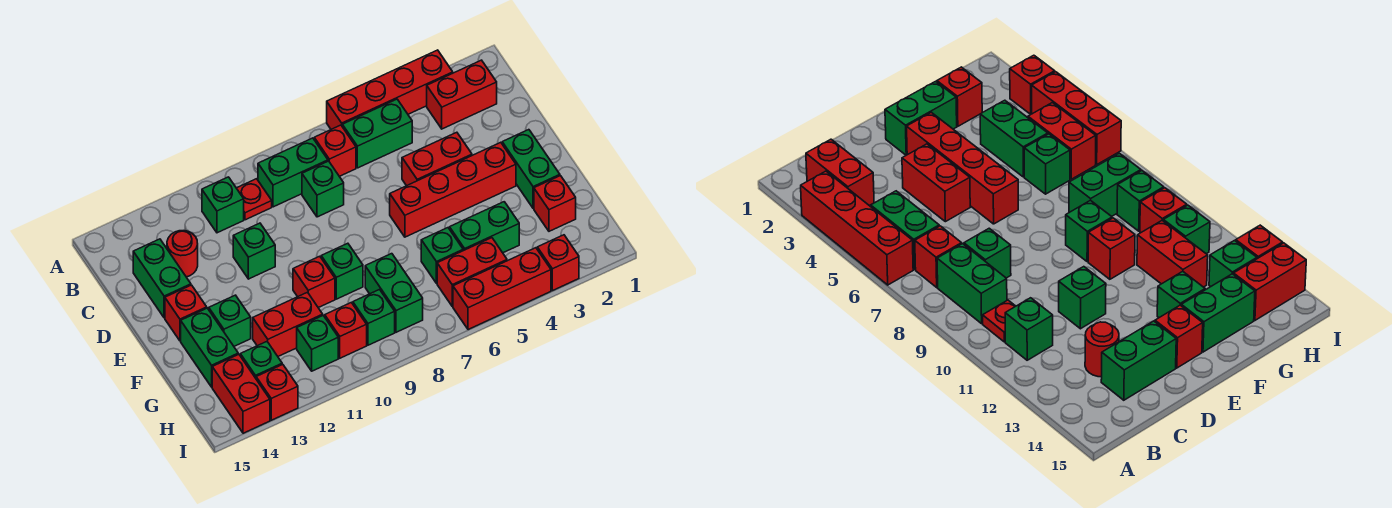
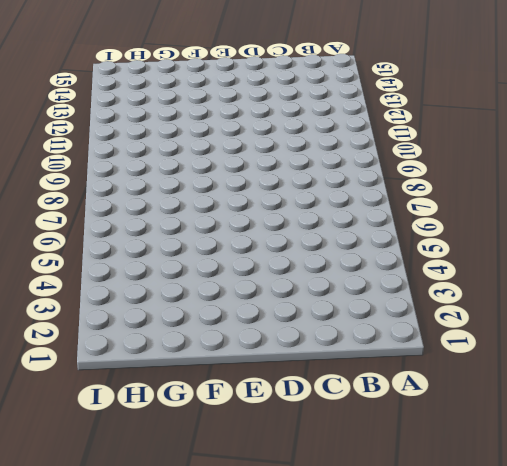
none -> red brick A3:A6 level 1
none -> red brick B2:B3 level 1
none -> green brick B5:B6 level 1
none -> red brick B7 level 1

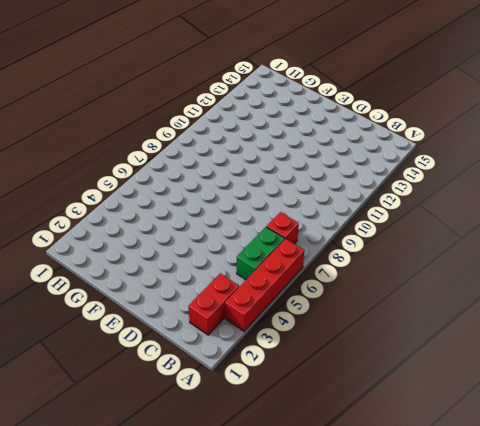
none -> green brick B8:B9 level 1
none -> red plate B10 level 1
none -> green brick B11 level 1
none -> green brick C8 level 1

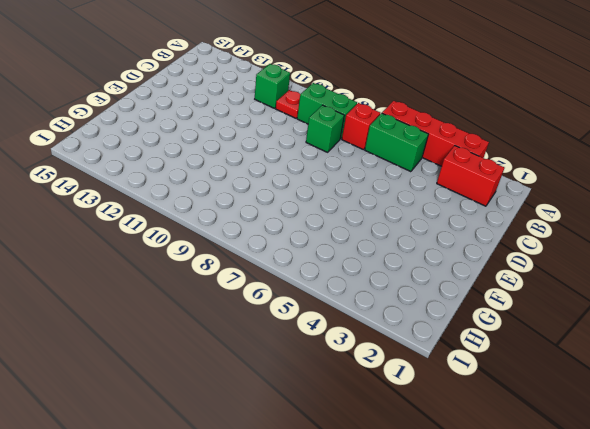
none -> red round brick C13 level 1
none -> green brick C14:D14 level 1
none -> red brick D4:D5 level 1
none -> green brick D11 level 1

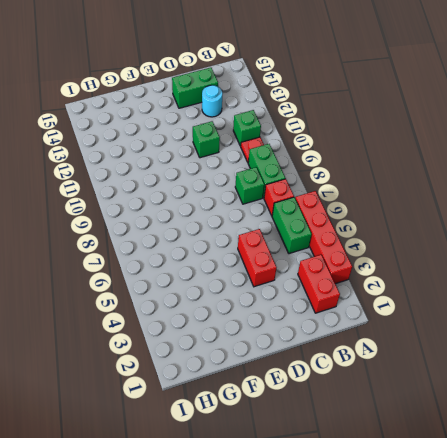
cyan round brick C13 level 1 -> red round brick C13 level 1
none -> green brick E2:F2 level 1
none -> red brick E3:E6 level 1
none -> red brick E14 level 1
none -> green brick F9 level 1

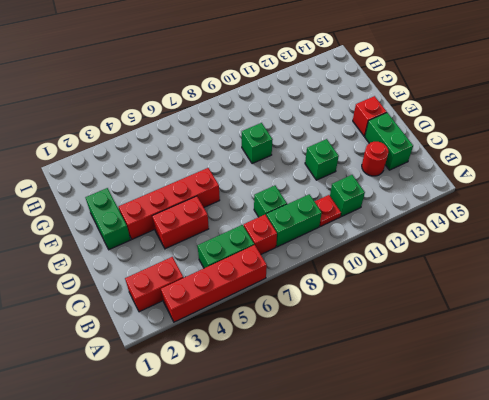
none -> red brick F10 level 1
none -> green brick F13 level 1
none -> green brick F14:G14 level 1
none -> red brick G2 level 1

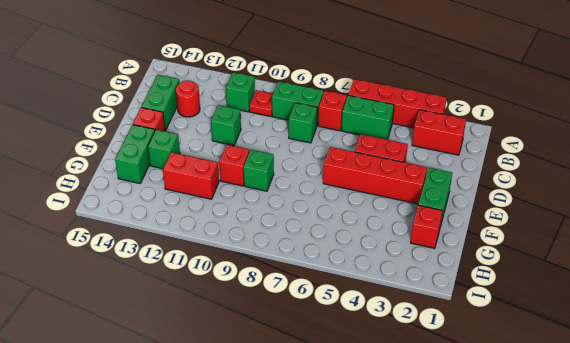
none -> green brick G4:G5 level 1
none -> green brick G6 level 1
none -> green brick G8:H8 level 1
none -> red brick H5:H6 level 1

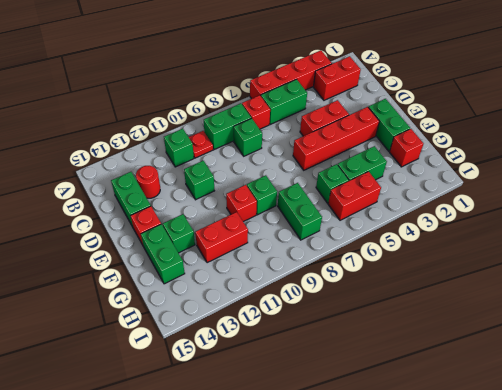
none -> green brick H9 level 1
none -> red brick H10 level 1
none -> green brick H11 level 1
none -> green brick H13 level 1

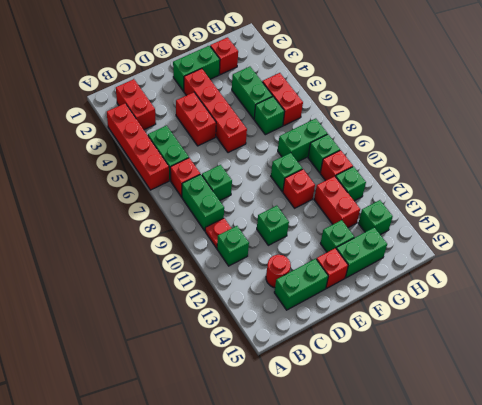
none -> red brick H14:I14 level 1
none -> red brick I3 level 1
none -> red brick I4:I6 level 1
none -> red brick I13 level 1

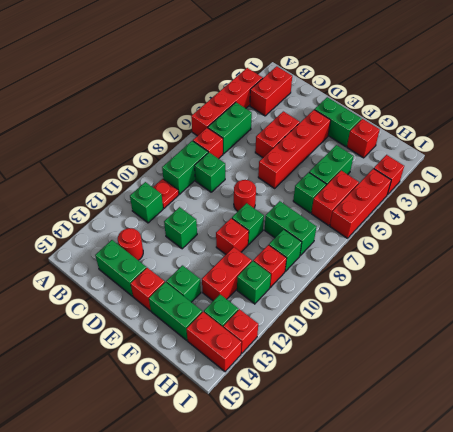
red round brick E8 level 1 -> none

